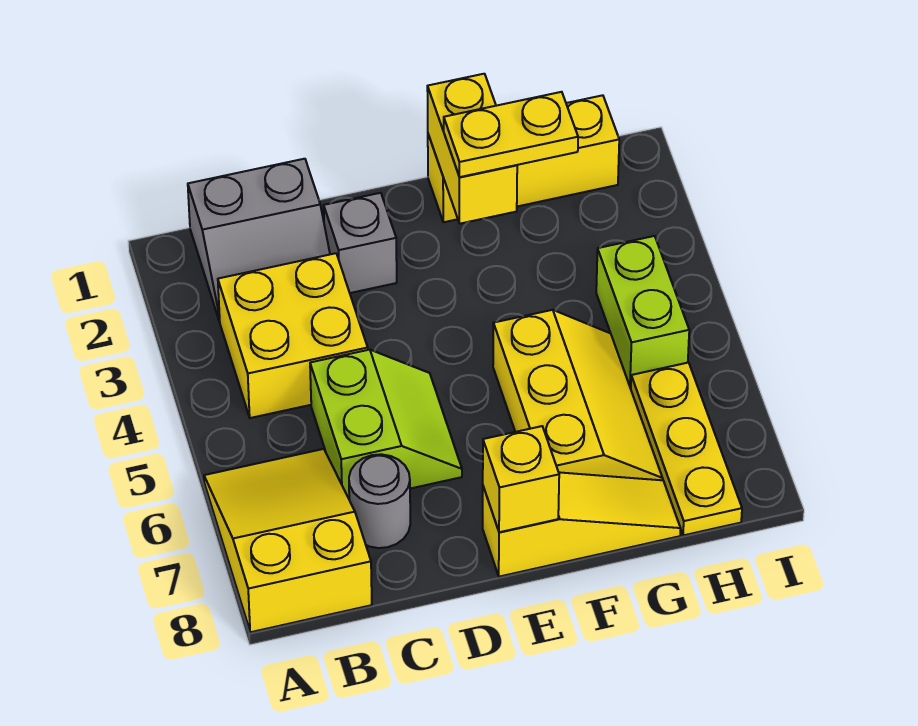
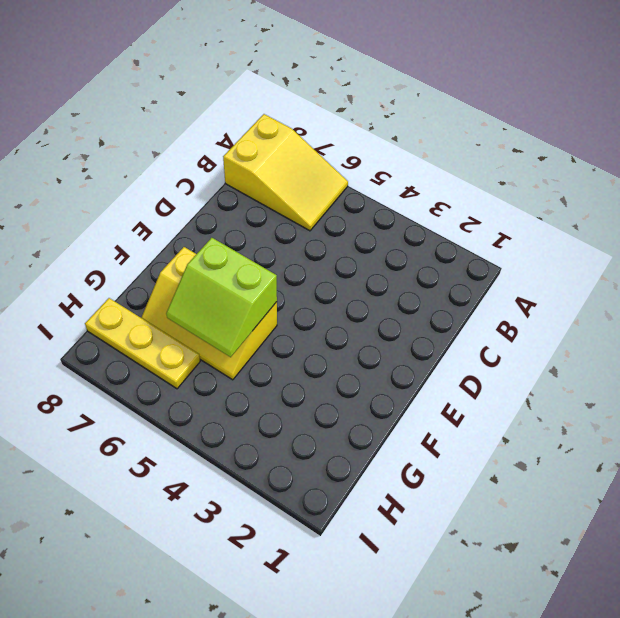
lime slope F5:G6 level 2 top F -> lime slope C5:D6 level 1 top C
none -> grey slope B1:C2 level 1 top 1
none -> yellow brick B3:C4 level 1
none -> grey round brick C7 level 1

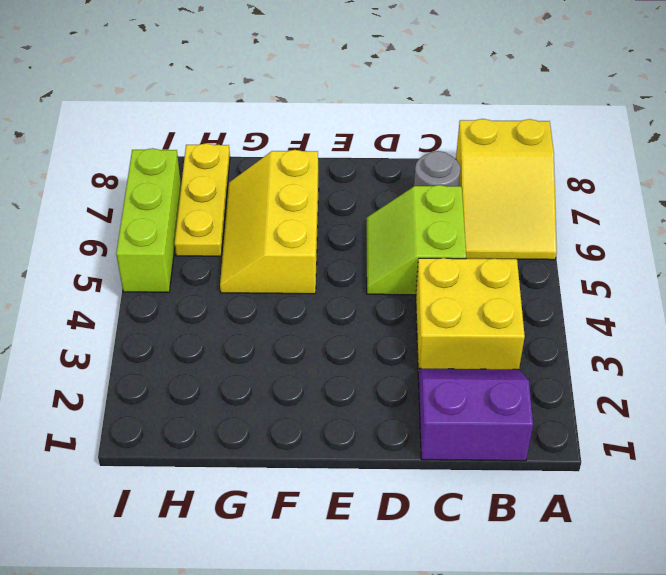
purple slope B1:C2 level 1 top 1 -> grey slope B1:C2 level 1 top 1
lime brick I5:I7 level 1 -> none
none -> grey brick D2 level 1
none -> yellow slope E8:G8 level 1 top E
none -> yellow brick F1:H1 level 1

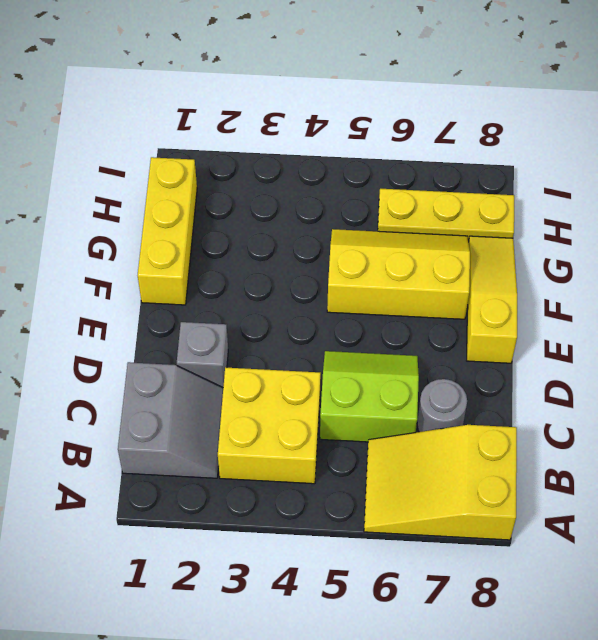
none -> lime brick H4:H5 level 1
none -> yellow brick E8 level 2
none -> yellow brick F1:F2 level 2

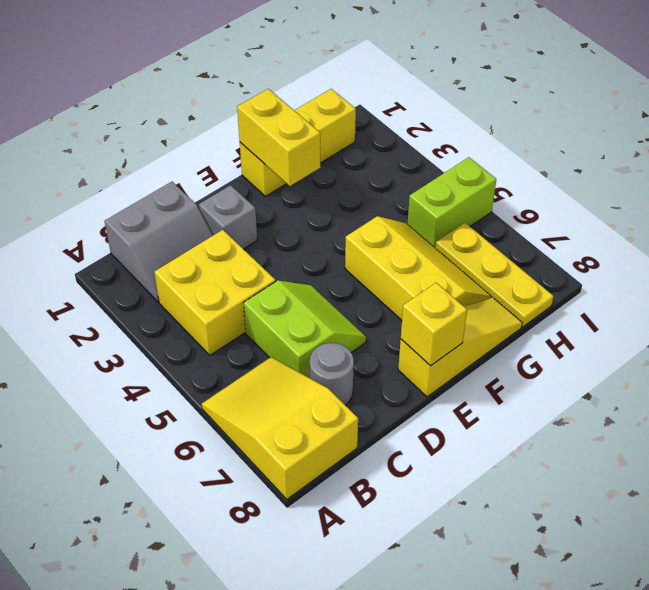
lime brick H5:I5 level 1 -> lime brick H4:H5 level 1
none -> yellow plate F2:G2 level 3

